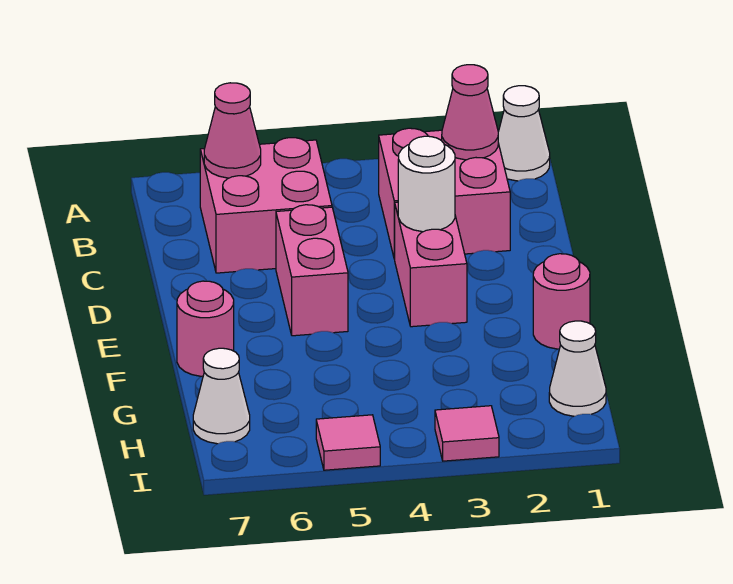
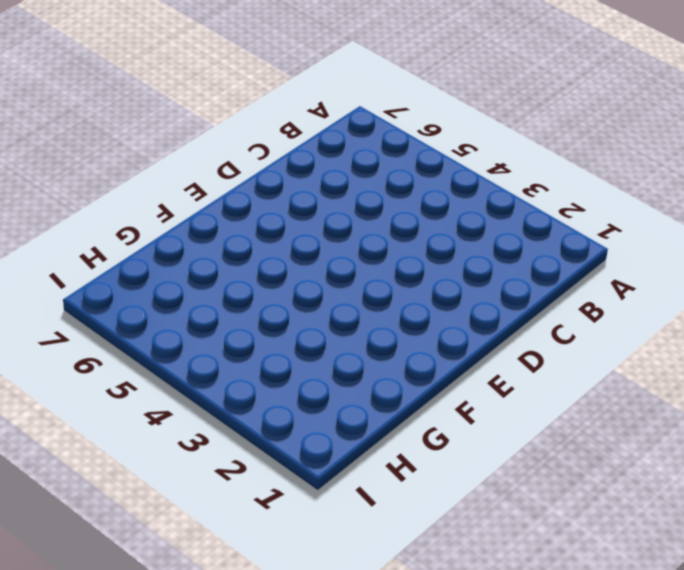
none -> white cone A1 level 1
none -> pink brick B2:C3 level 1
none -> pink brick B5:C6 level 1

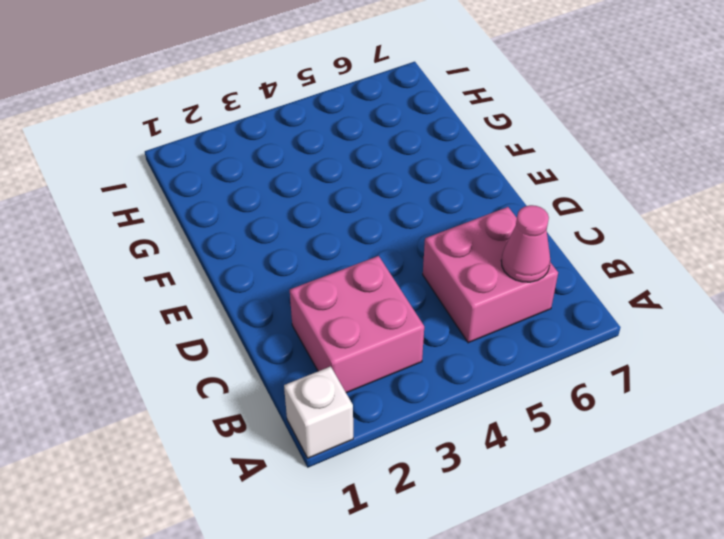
white brick A1 level 1 -> white cone A1 level 1
none -> pink brick D3:E3 level 1
none -> pink brick D5:E5 level 1
none -> pink round brick F1 level 1

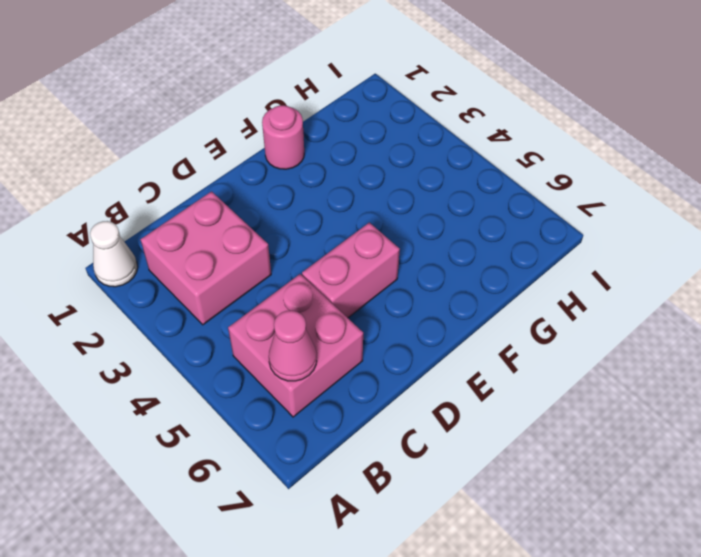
none -> pink brick D3:E3 level 1
none -> pink round brick F7 level 1
none -> white cone H1 level 1

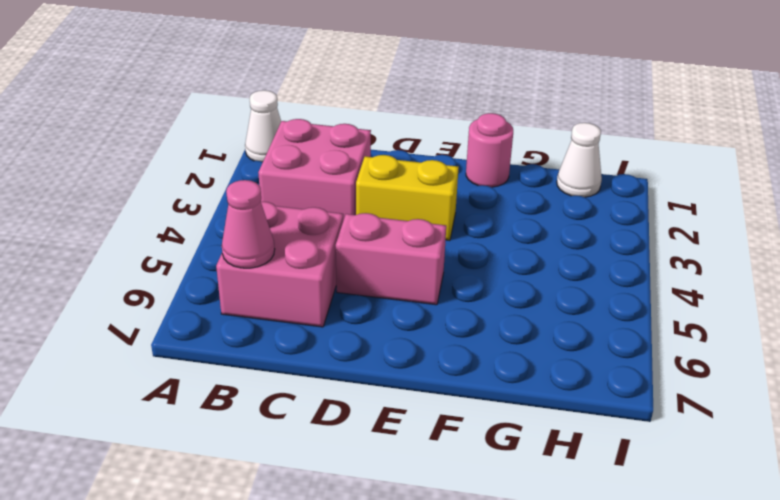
yellow brick D3:E3 level 1 -> pink brick D3:E3 level 1
none -> pink round brick F7 level 1
none -> white cone H7 level 1
none -> pink tile I3 level 1

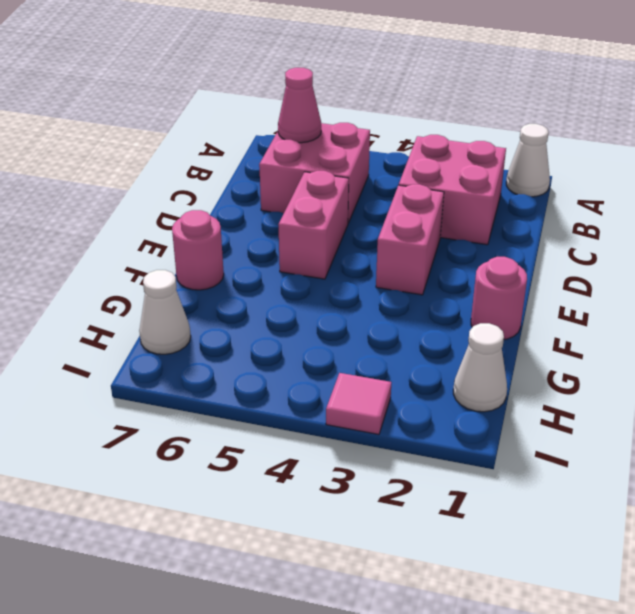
none -> pink tile I5 level 1
none -> pink cone B2 level 2
none -> white round brick D3 level 2

